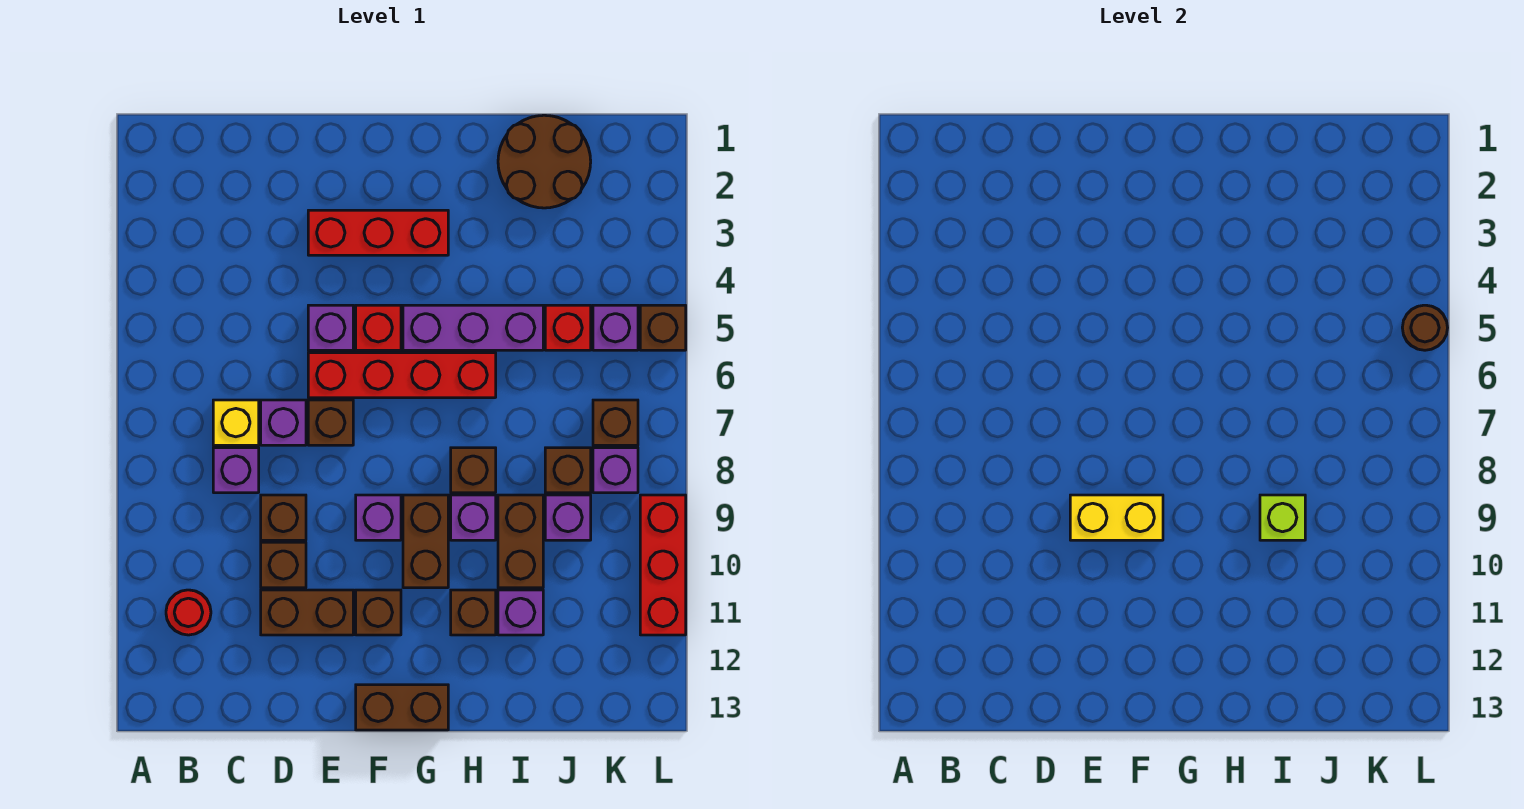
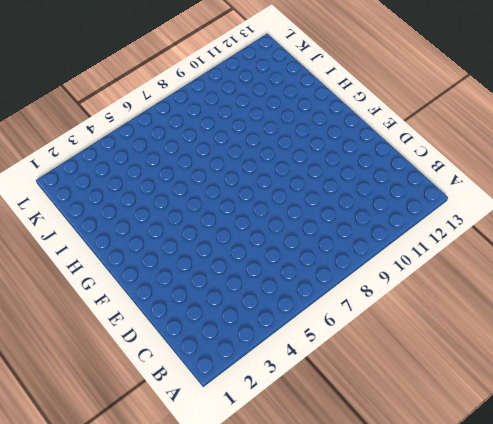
none -> red round brick B11 level 1
none -> yellow brick C7 level 1
none -> purple brick C8 level 1
none -> purple brick D7 level 1

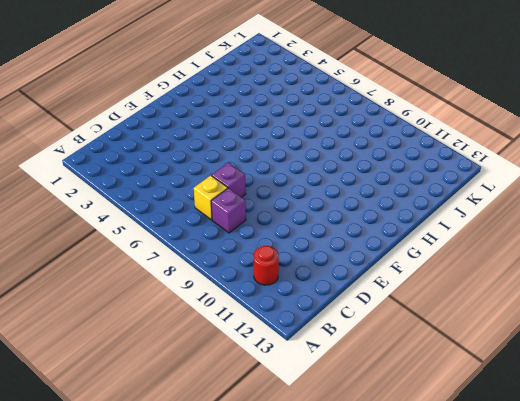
none -> brown brick D9 level 1
none -> brown brick D10 level 1
none -> brown brick D11:E11 level 1
none -> red brick E3:G3 level 1

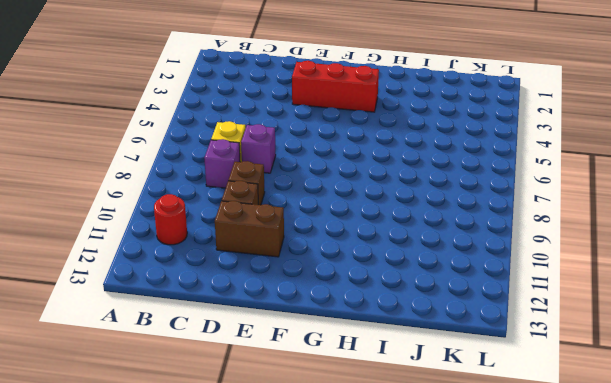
none -> purple brick E5 level 1
none -> red brick E6:H6 level 1
none -> brown brick E7 level 1
none -> red brick F5 level 1

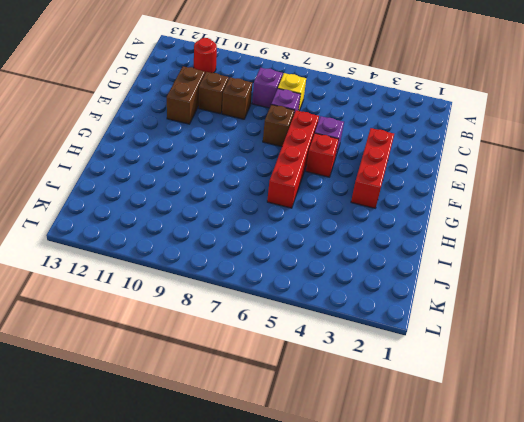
none -> purple brick F9 level 1
none -> brown brick F11 level 1
none -> brown brick F13:G13 level 1
none -> purple brick G5:I5 level 1

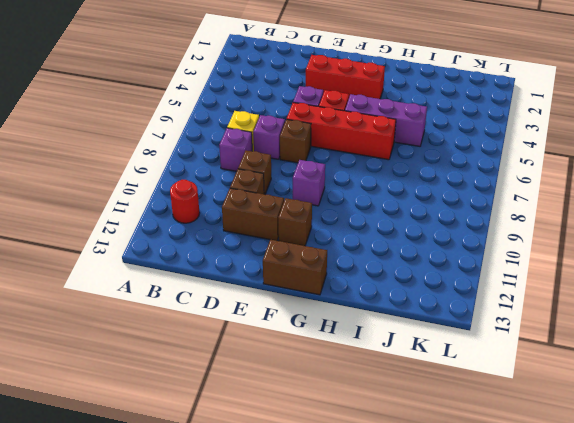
none -> brown brick G9:G10 level 1
none -> brown brick H8 level 1
none -> purple brick H9 level 1
none -> brown brick H11 level 1

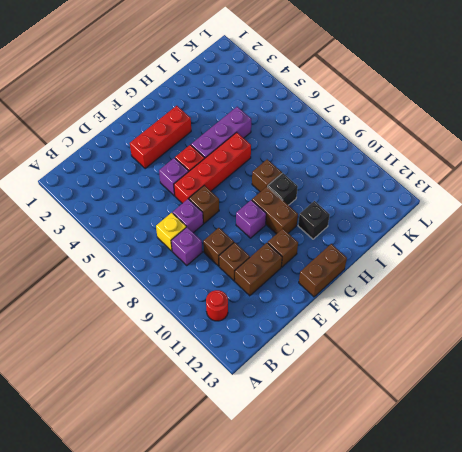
black brick H9 level 1 -> purple brick H9 level 1
black brick H11 level 1 -> brown brick H11 level 1
none -> brown round brick I1:J2 level 1
none -> brown brick I9:I10 level 1
none -> purple brick I11 level 1
none -> red brick J5 level 1

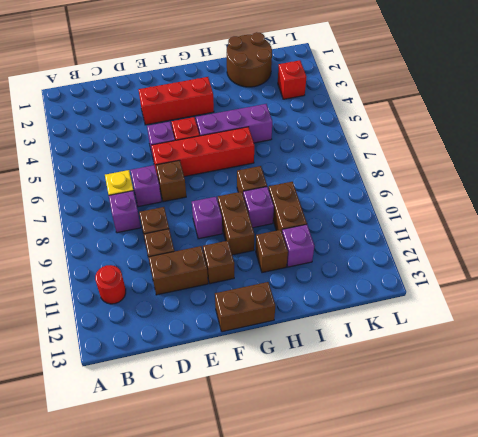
red brick K3 level 1 -> red brick J5 level 1
none -> brown brick J8 level 1
none -> purple brick J9 level 1
none -> purple brick K5 level 1
none -> brown brick K7 level 1

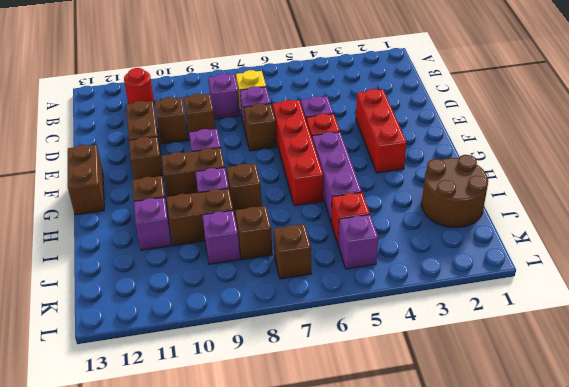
none -> purple brick K8 level 1
none -> brown brick L5 level 1
none -> red brick L9:L11 level 1
none -> yellow brick E9:F9 level 2

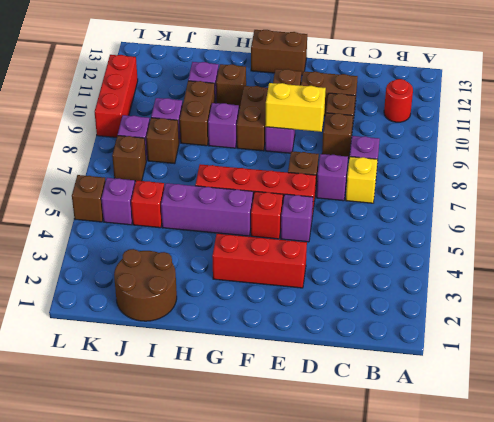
none -> brown brick H8 level 1
none -> lime brick I9 level 2
none -> brown round brick L5 level 2

